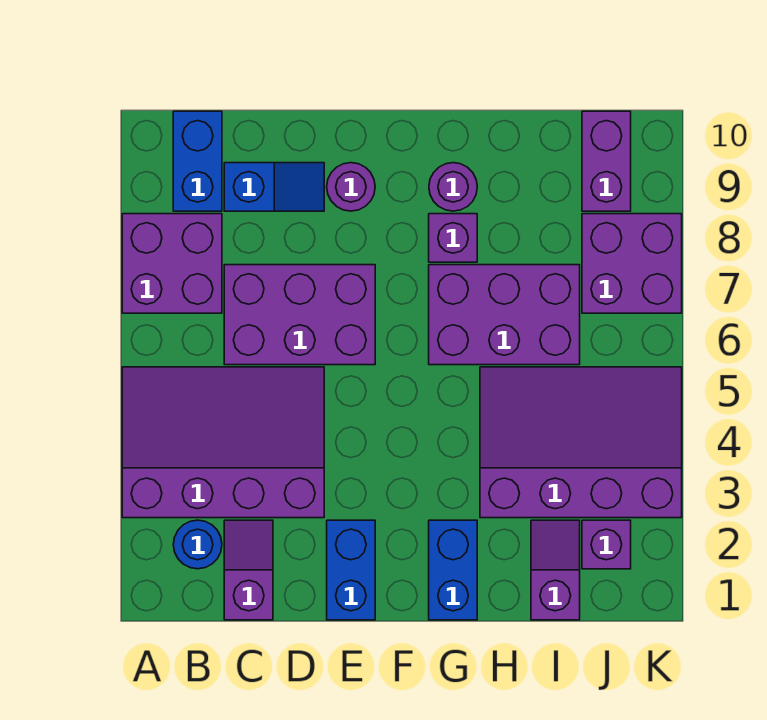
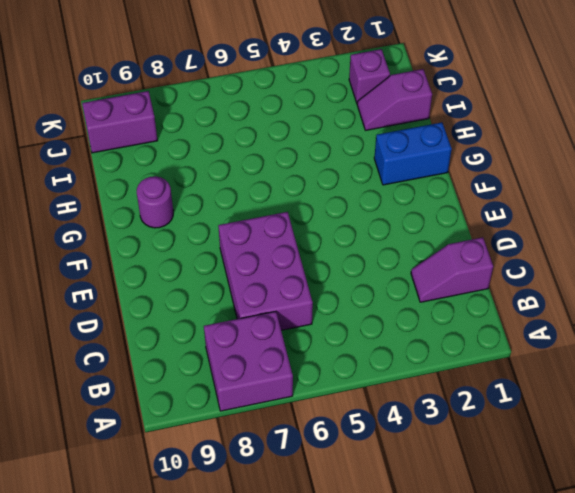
none -> purple slope A3:D5 level 1 top 3
none -> blue round brick B2 level 1
none -> blue brick B9:B10 level 1

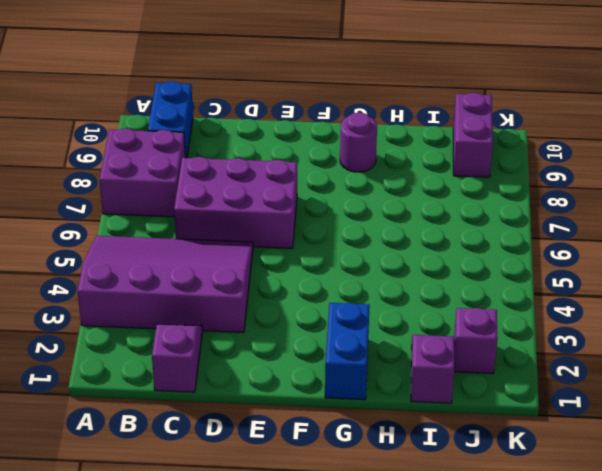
none -> blue round brick B2 level 1
none -> blue slope C9:D9 level 1 top C
none -> blue brick E1:E2 level 1

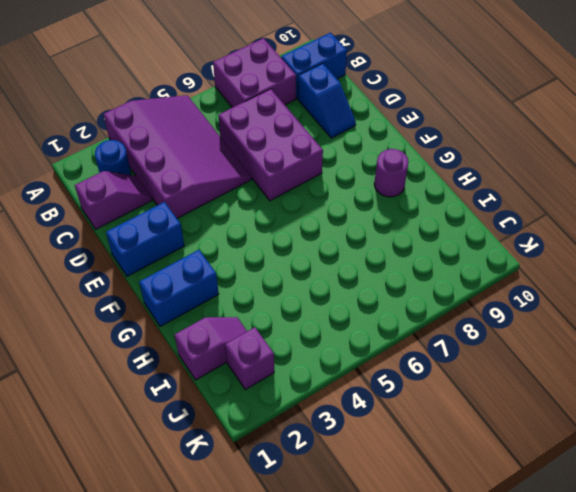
none -> purple round brick E9 level 1
none -> purple brick G6:I7 level 1
none -> purple brick G8 level 1

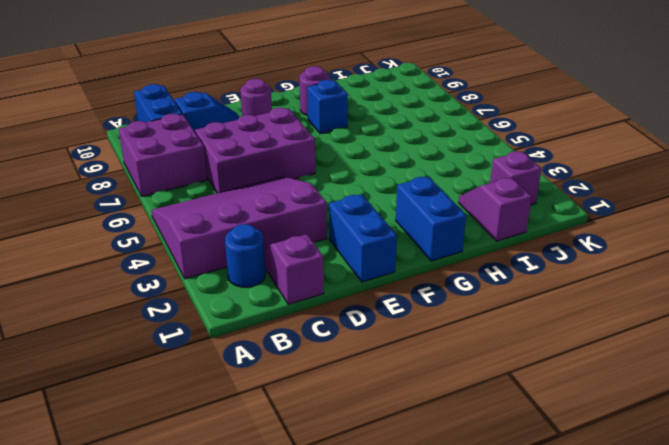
blue brick G8 level 1 -> purple brick G8 level 1
none -> purple brick G6:I7 level 1
none -> purple slope H3:K5 level 1 top 3
none -> purple brick J7:K8 level 1

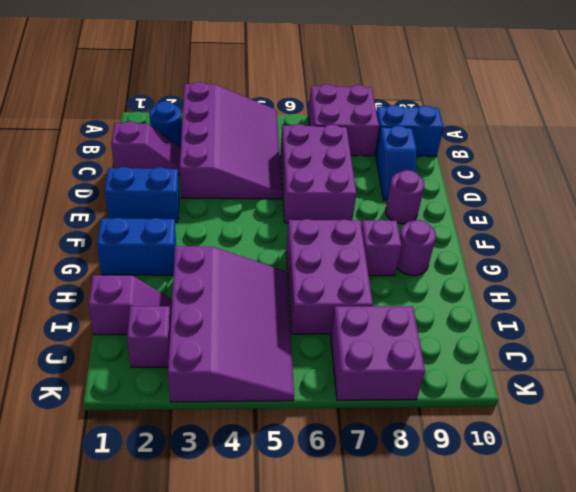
none -> purple brick J9:J10 level 1

